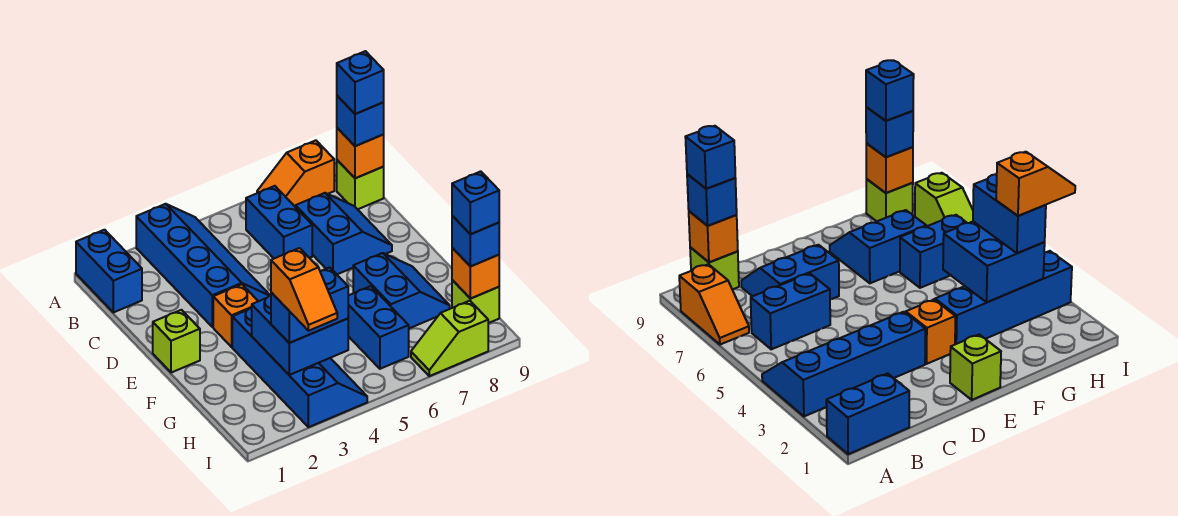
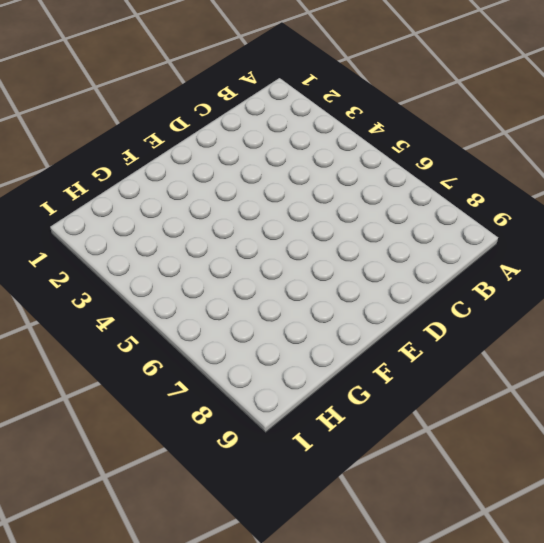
none -> blue brick A1:B1 level 1
none -> blue slope A3:D4 level 1 top 3
none -> orange slope A7:A8 level 1 top 8

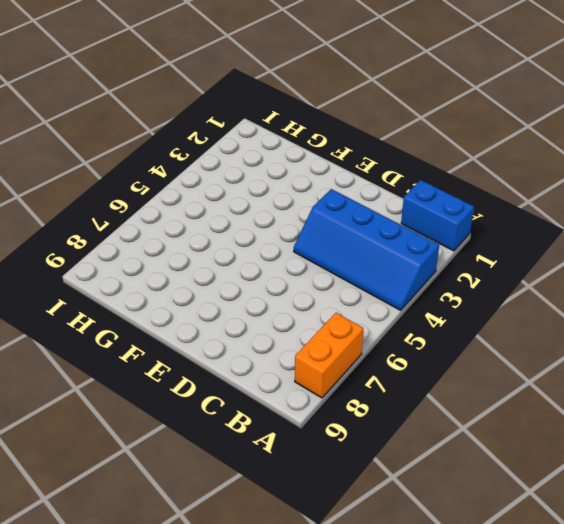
orange brick A7:A8 level 1 -> orange slope A7:A8 level 1 top 8
none -> blue brick B6:C6 level 1
none -> lime brick B9 level 1
none -> blue slope C7:D8 level 1 top 7

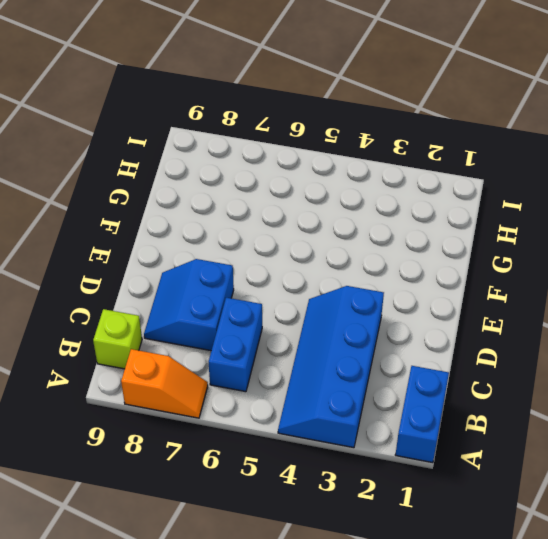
none -> lime brick E1 level 1
none -> orange brick E3 level 1
none -> blue slope F3:I4 level 1 top 3

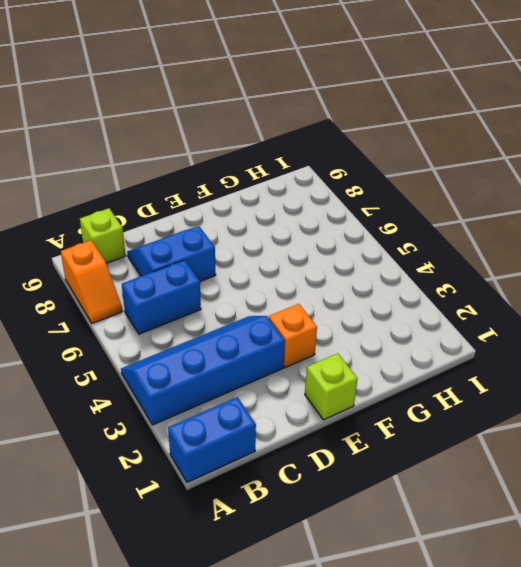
none -> blue slope F3:I4 level 1 top 3
none -> blue slope F7:G8 level 1 top 7
none -> blue brick G6:H6 level 1

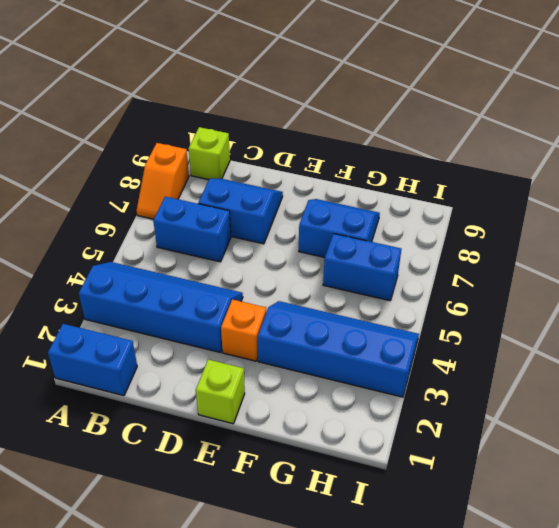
none -> lime brick H9 level 1
none -> lime slope I7:I8 level 1 top 8
none -> orange brick B9 level 2

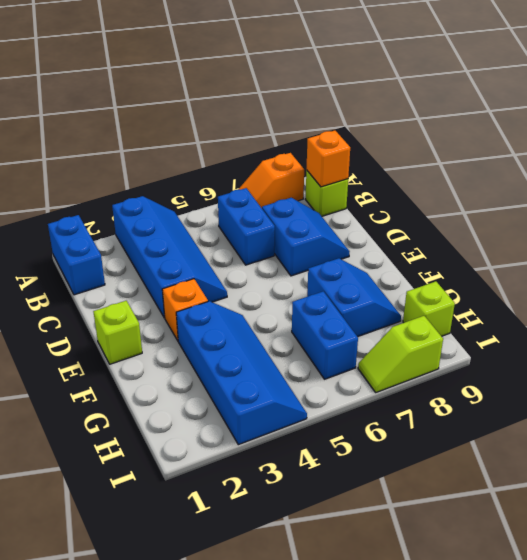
none -> blue brick G3:H4 level 2
none -> orange brick H9 level 2
none -> blue brick B9 level 3

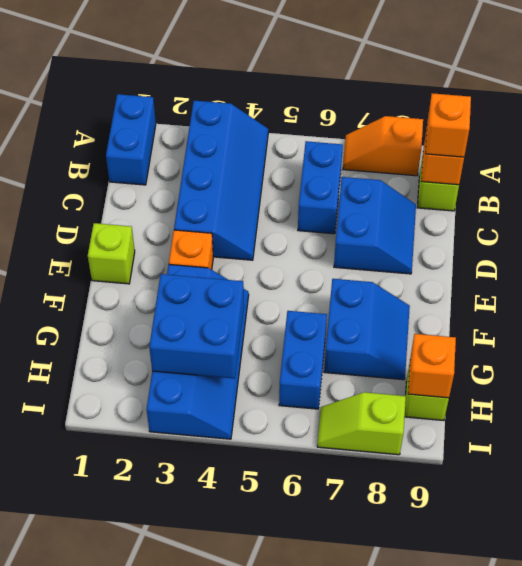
orange brick B9 level 3 -> blue brick B9 level 3
none -> blue brick H3:H4 level 3
none -> blue brick H9 level 3
none -> blue brick B9 level 4

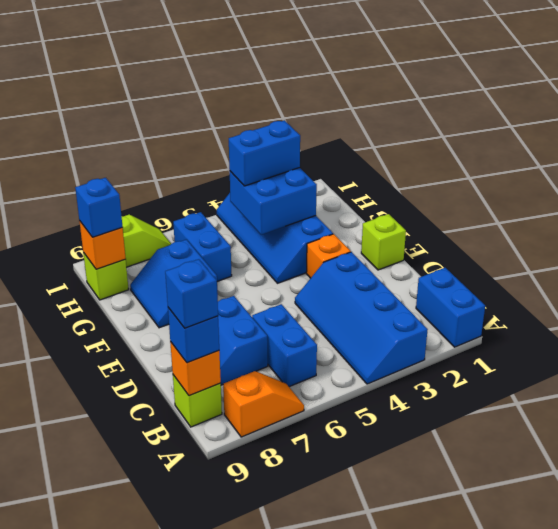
none -> orange slope H3:I3 level 4 top H
none -> blue brick H9 level 4

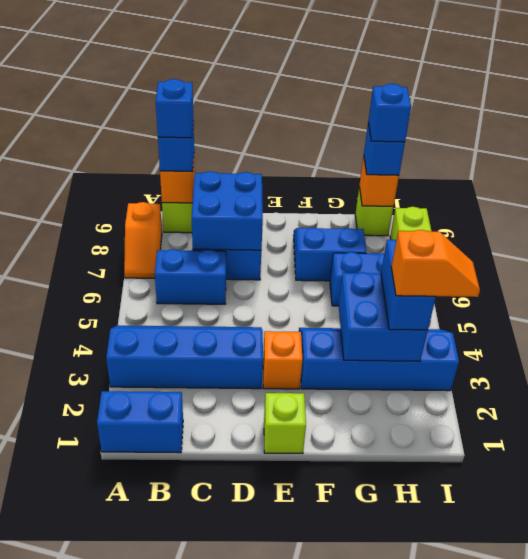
blue brick C7:D8 level 2 -> none

